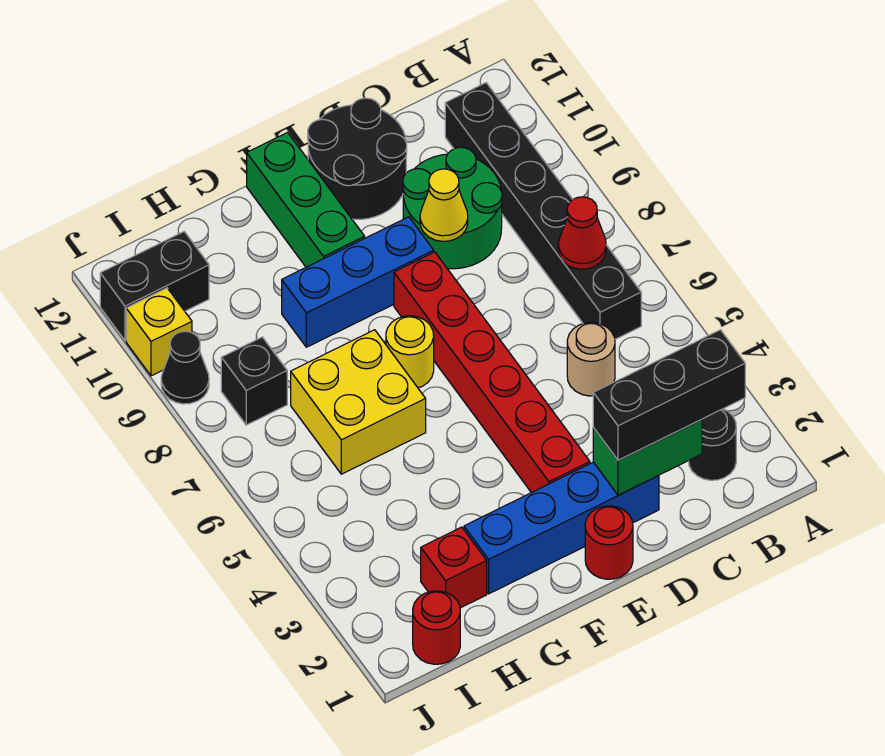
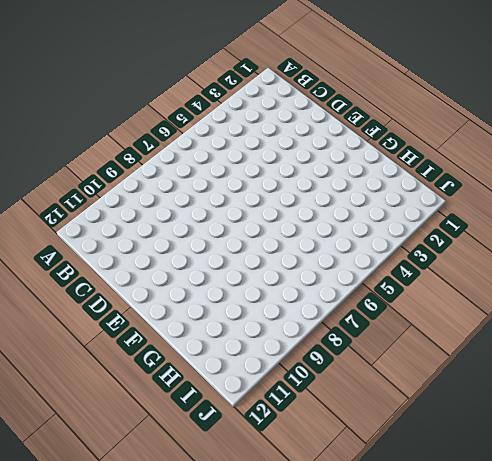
none -> black round brick B2 level 1
none -> black brick B6:B11 level 1
none -> tan round brick C5 level 1

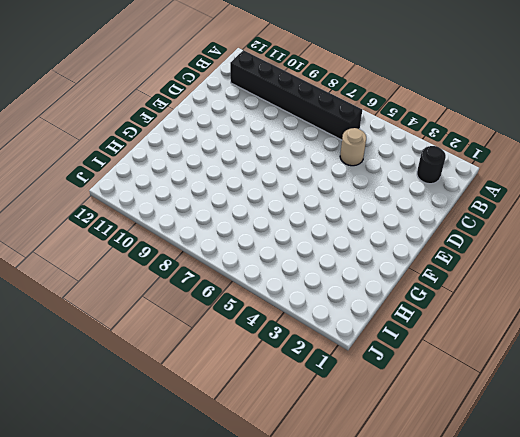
none -> green round brick C9:D10 level 1
none -> blue brick D2:G2 level 1
none -> black round brick D11:E12 level 1

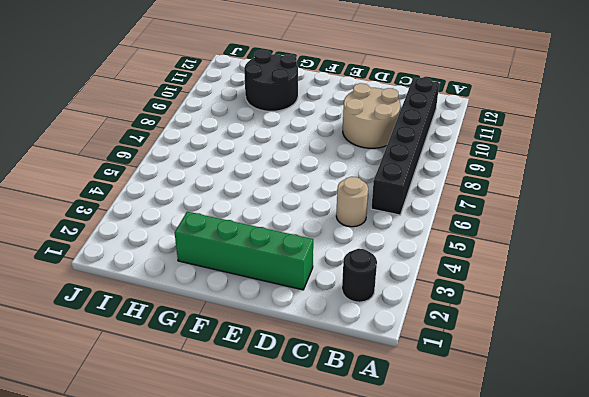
tan round brick C9:D10 level 1 -> green round brick C9:D10 level 1
green brick D2:G2 level 1 -> blue brick D2:G2 level 1
black round brick G10:H11 level 1 -> black round brick D11:E12 level 1
none -> red round brick E1 level 1
none -> red brick E3:E8 level 1
none -> blue brick E9:G9 level 1

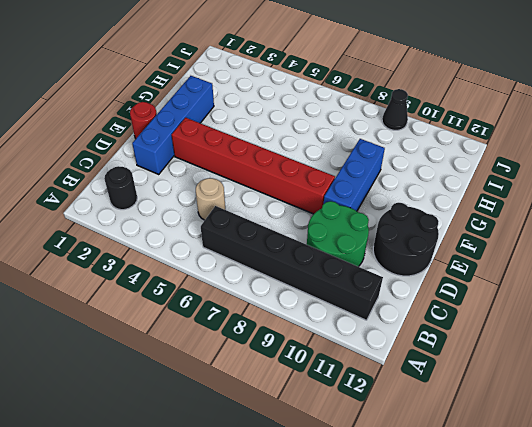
none -> yellow round brick F7 level 1
none -> green brick F10:F12 level 1
none -> yellow brick G6:H7 level 1

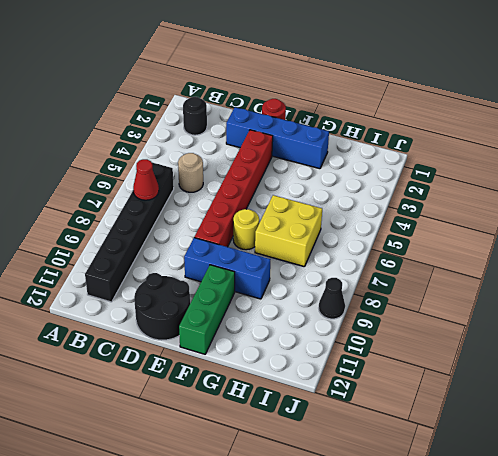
none -> green round brick C9:D10 level 1
none -> red brick H2 level 1
none -> red round brick I1 level 1

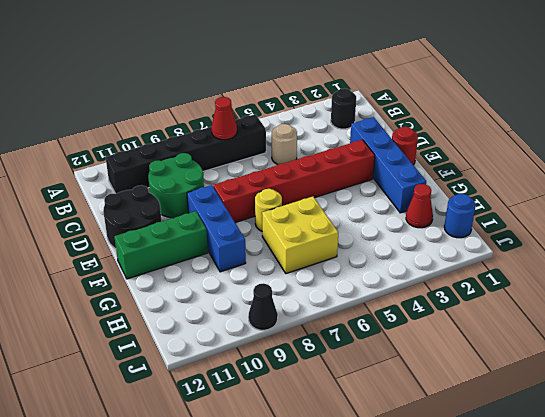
red cone H2 level 1 -> red brick H2 level 1
blue round brick I1 level 1 -> red round brick I1 level 1
none -> black brick I8 level 1
none -> black brick I11:J11 level 1
none -> yellow brick J10 level 1

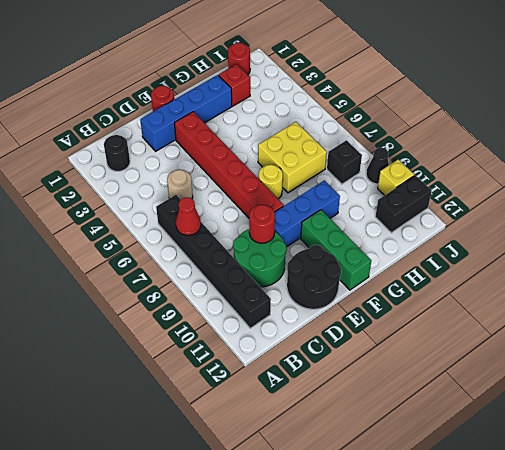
red round brick D9 level 2 -> yellow cone D9 level 2
none -> green brick C2:D2 level 2
none -> black brick B2:D2 level 3

